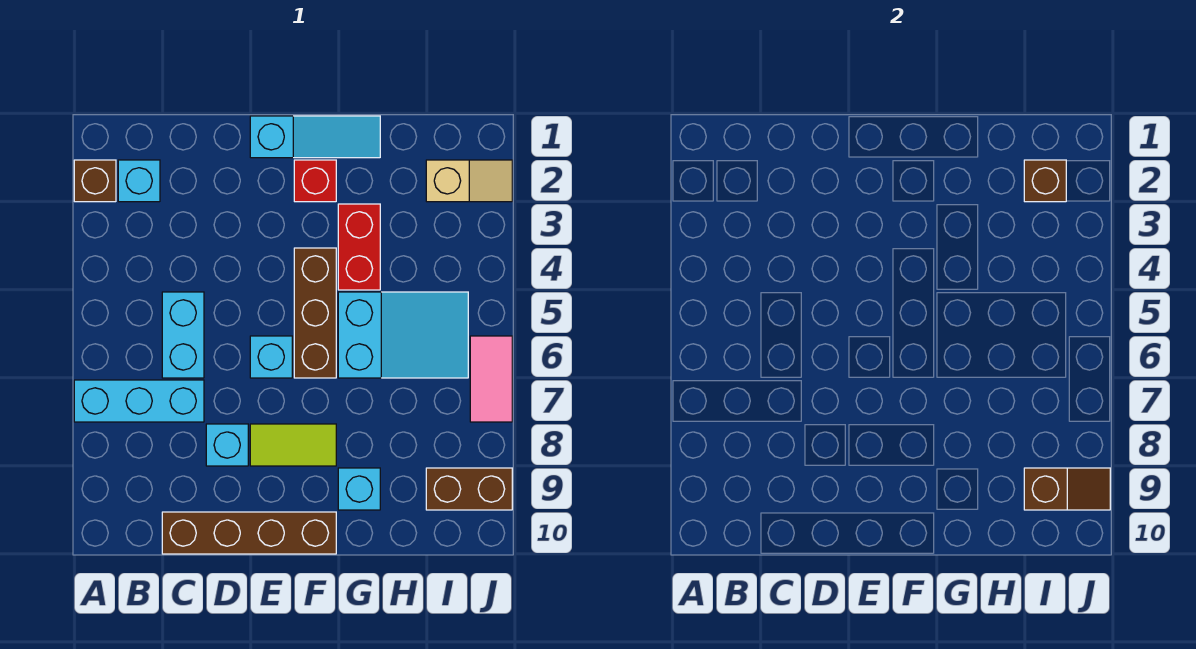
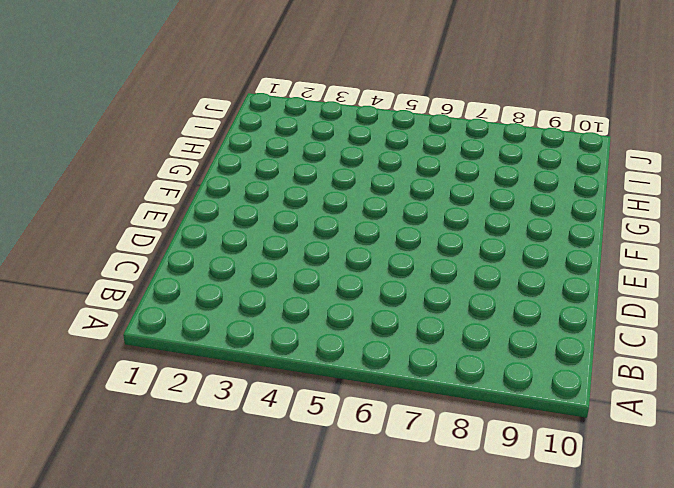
none -> brown brick A2 level 1
none -> cyan brick A7:C7 level 1
none -> cyan brick B2 level 1

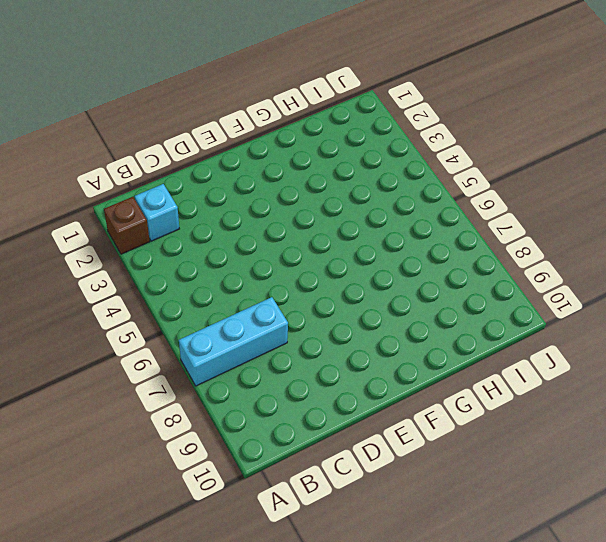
none -> cyan brick C5:C6 level 1
none -> brown brick C10:F10 level 1
none -> cyan brick D8 level 1

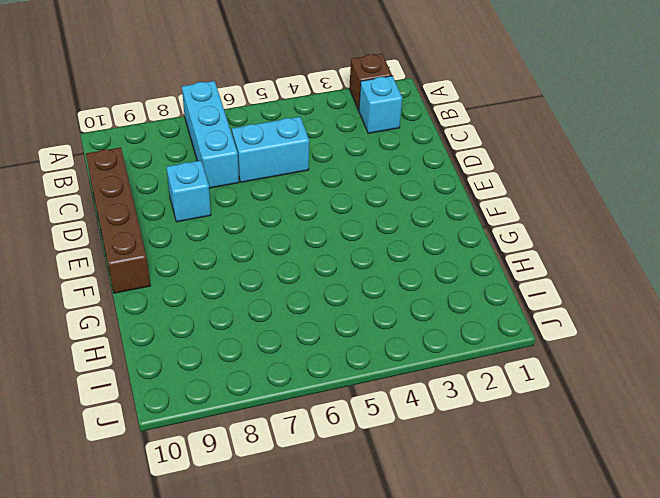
none -> cyan slope E1:G1 level 1 top E
none -> cyan brick E6 level 1
none -> lime tile E8:F8 level 1

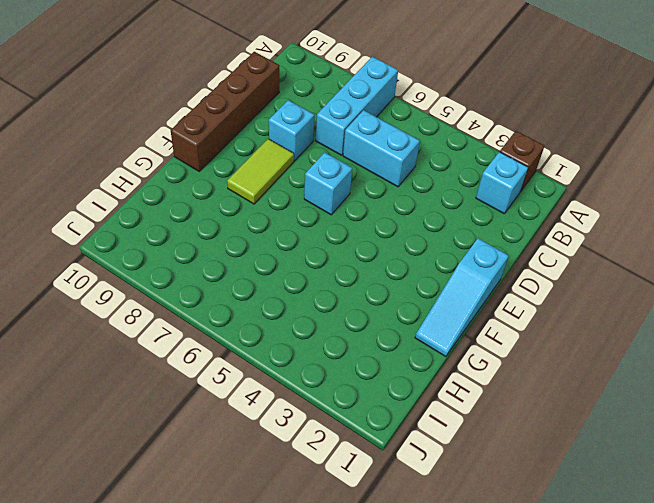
none -> red brick F2 level 1
none -> brown brick F4:F6 level 1
none -> red brick G3:G4 level 1

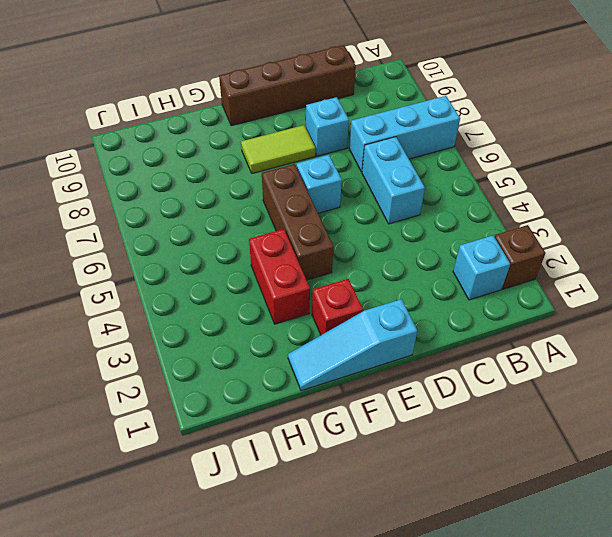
none -> cyan slope G5:I6 level 1 top G
none -> cyan brick G9 level 1
none -> tan slope I2:J2 level 1 top I

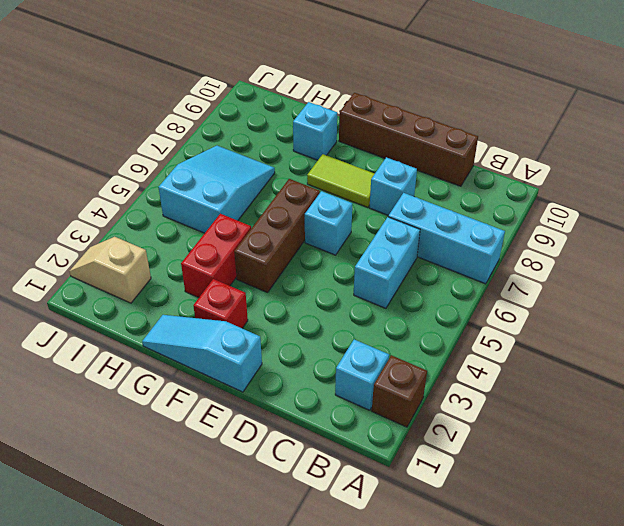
cyan slope H5:I7 level 1 top 5 -> cyan slope G5:I6 level 1 top G
none -> brown brick I9:J9 level 1
none -> pink tile J6:J7 level 1
none -> brown brick I2 level 2

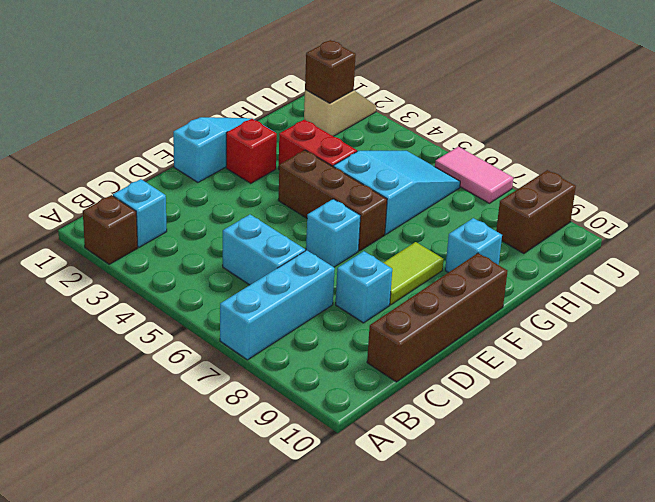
none -> brown slope I9:J9 level 2 top I

